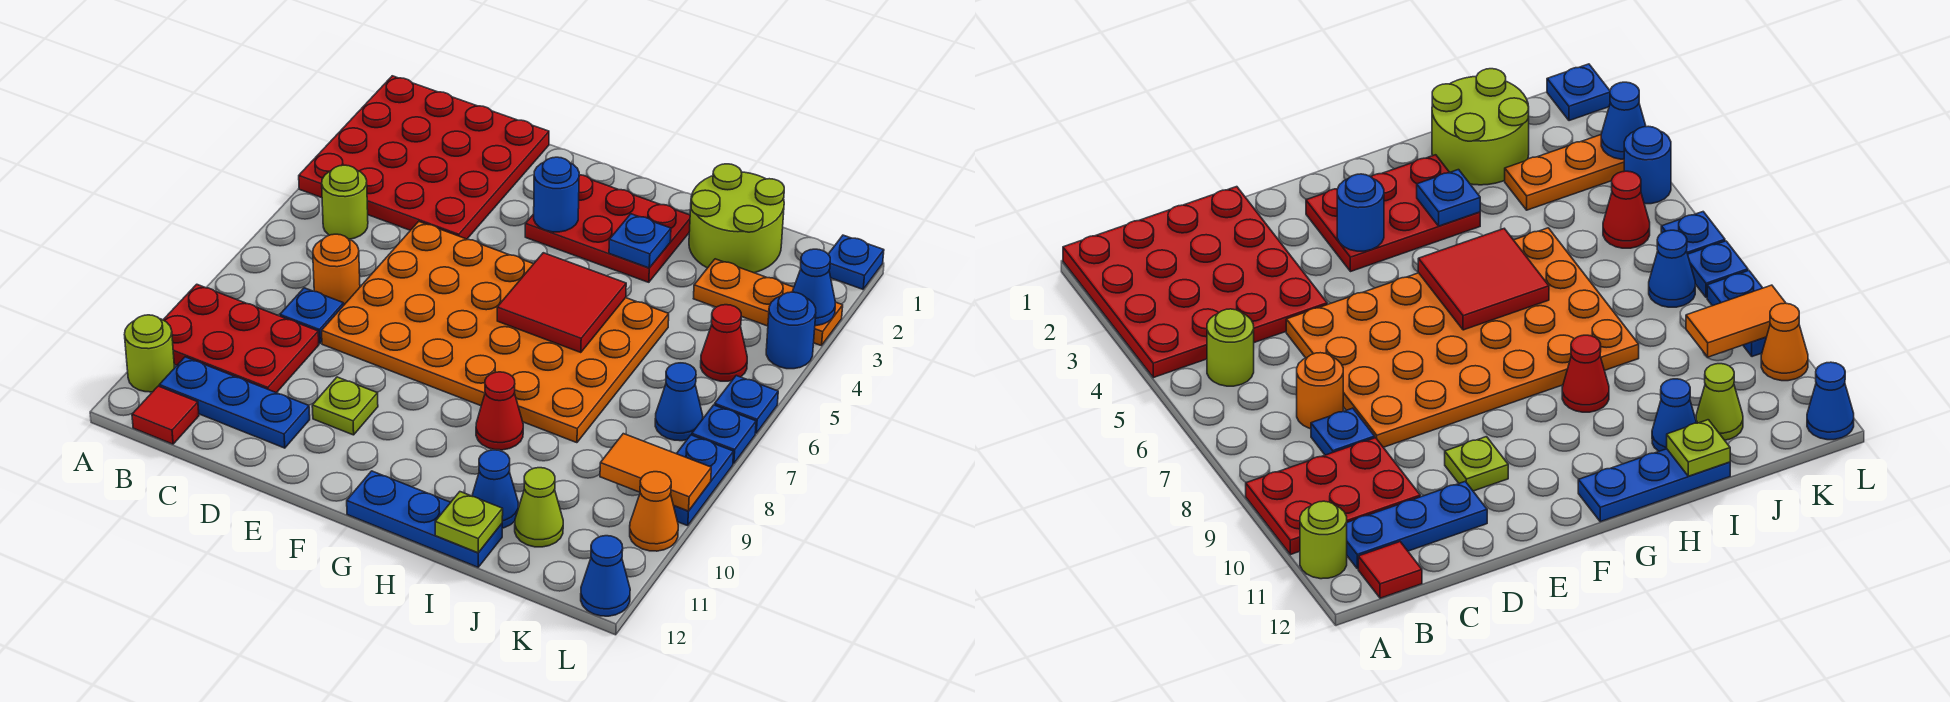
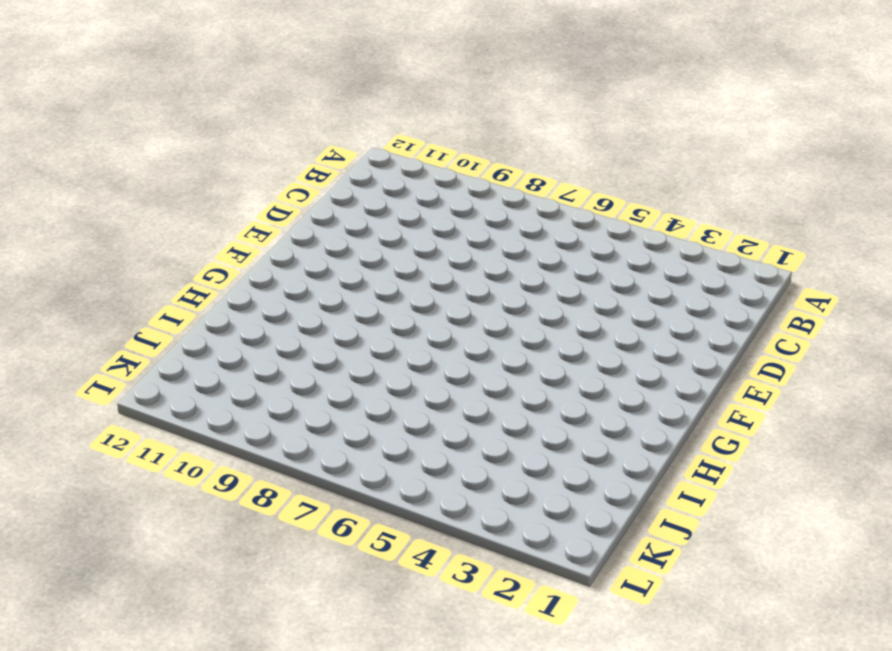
none -> red plate A1:D4 level 1
none -> red plate A9:C10 level 1
none -> lime round brick A11 level 1
none -> lime round brick B5 level 1

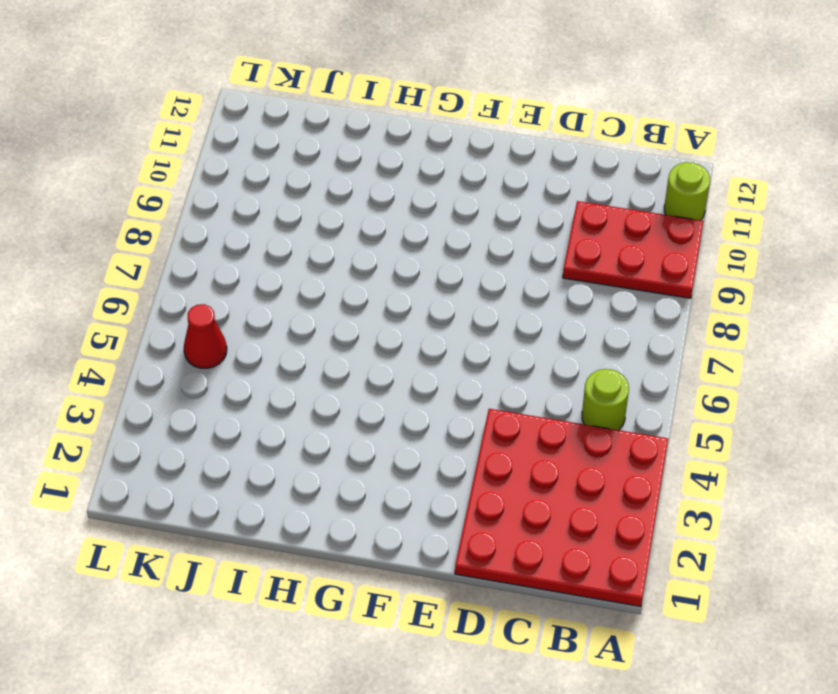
none -> blue plate B11:D11 level 1
none -> red tile B12 level 1
none -> orange round brick C7 level 1
none -> blue plate C8 level 1

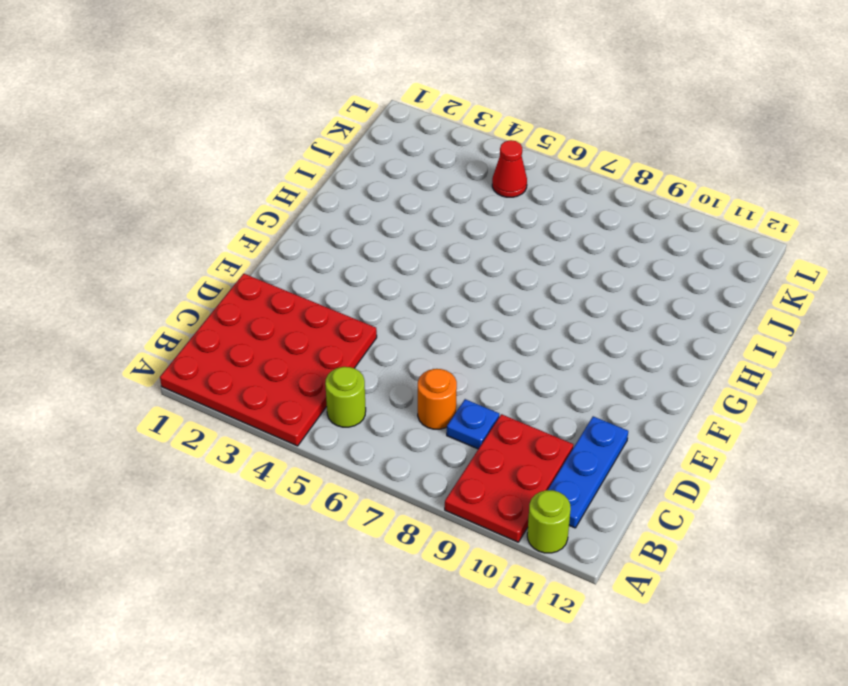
none -> red tile B12 level 1
none -> orange plate D5:I8 level 1
none -> lime plate E10 level 1
none -> red plate F2:H3 level 1

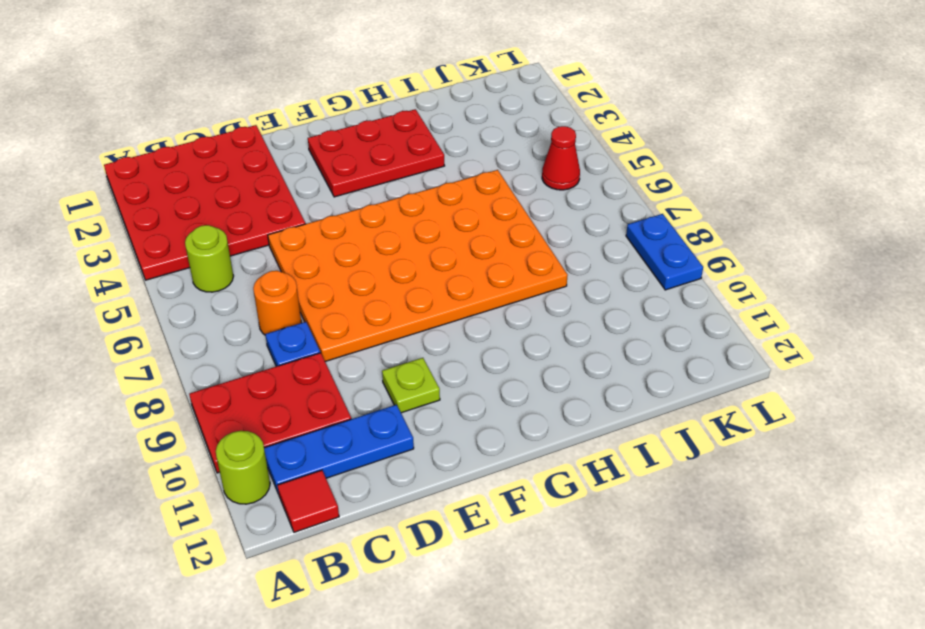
none -> blue plate G12:I12 level 1
none -> red cone H9 level 1
none -> lime round brick I1:J2 level 1
none -> blue cone I11 level 1

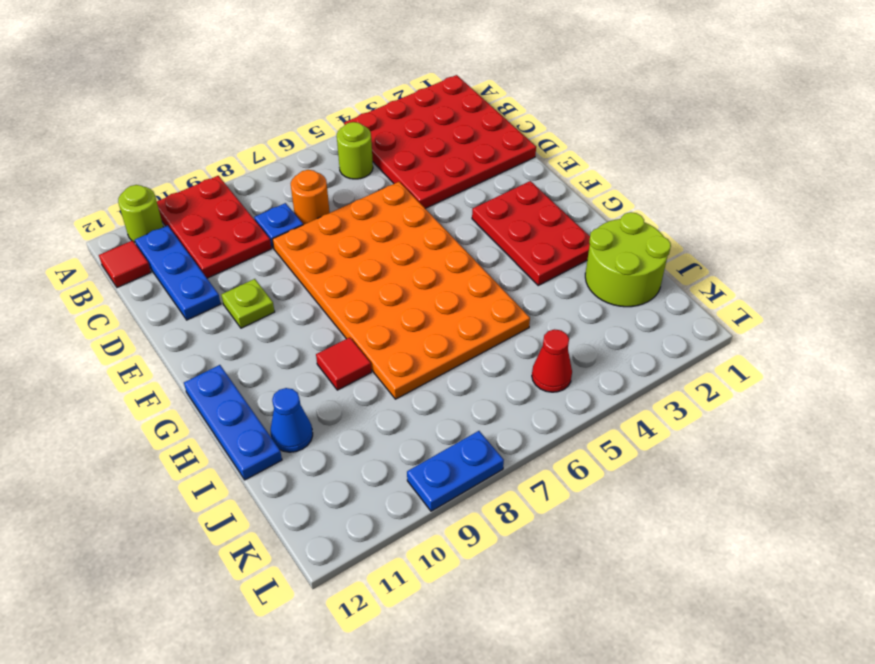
red tile H9 level 1 -> red cone H9 level 1
none -> orange plate J3:L3 level 1
none -> lime cone J11 level 1
none -> blue cone K7 level 1
none -> blue plate L1 level 1

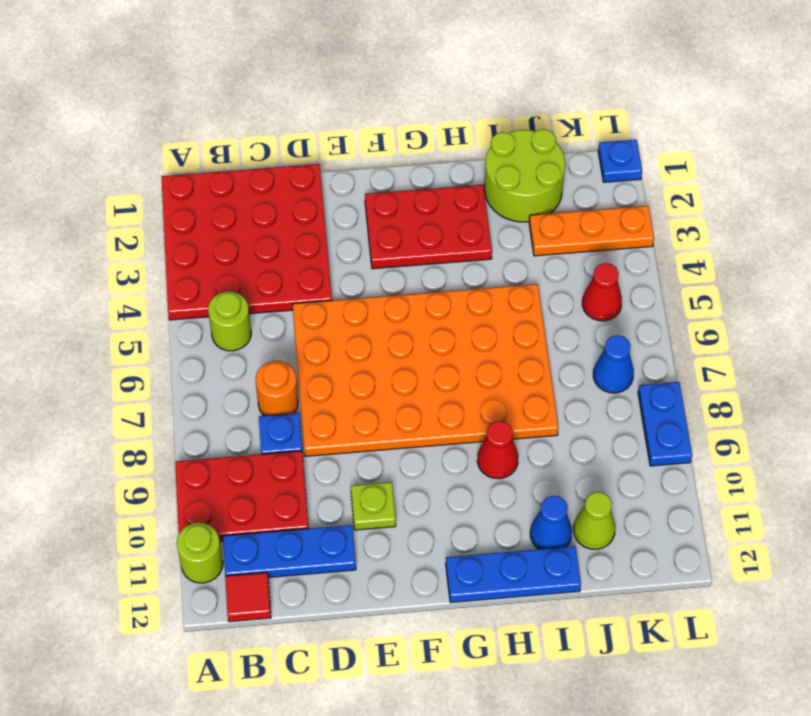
none -> blue round brick L4 level 1
none -> blue plate L6 level 1
none -> blue plate L7 level 1
none -> orange cone L10 level 1

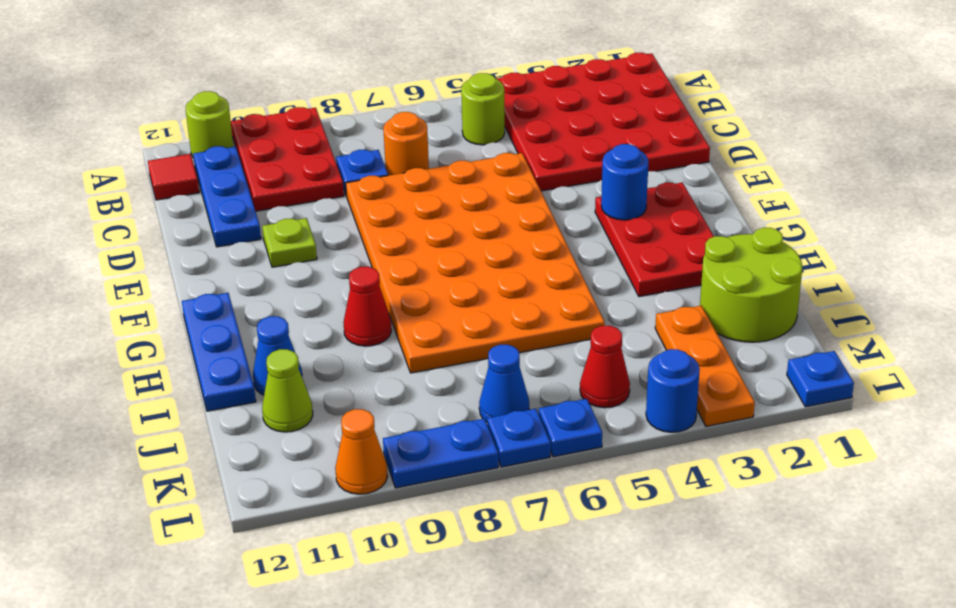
none -> blue cone L12 level 1
none -> red tile G5:H6 level 2
none -> blue plate H3 level 2
none -> lime plate I12 level 2

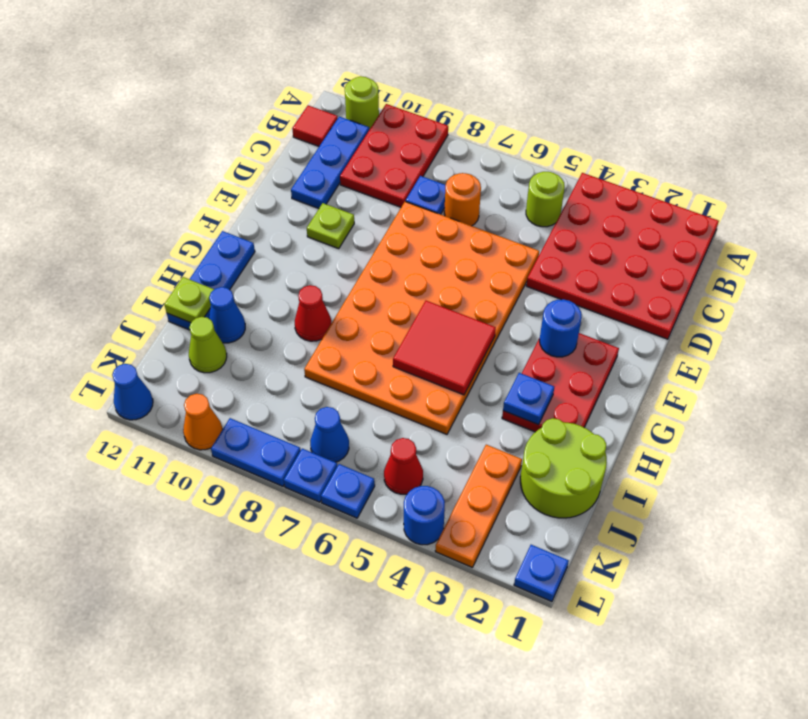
none -> orange tile K9:L9 level 2
none -> blue cone L3 level 2

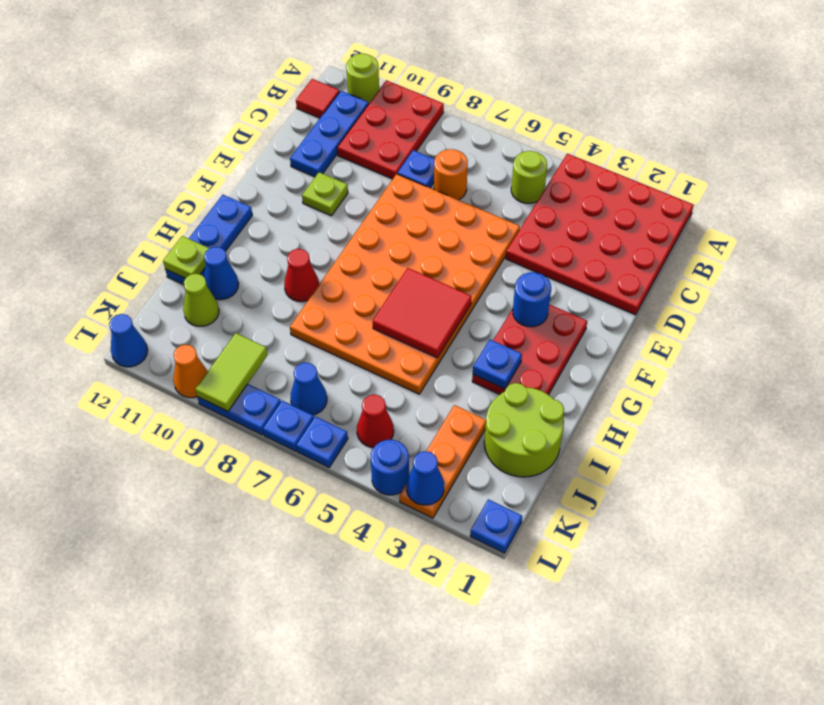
lime tile K9:L9 level 2 -> orange tile K9:L9 level 2

